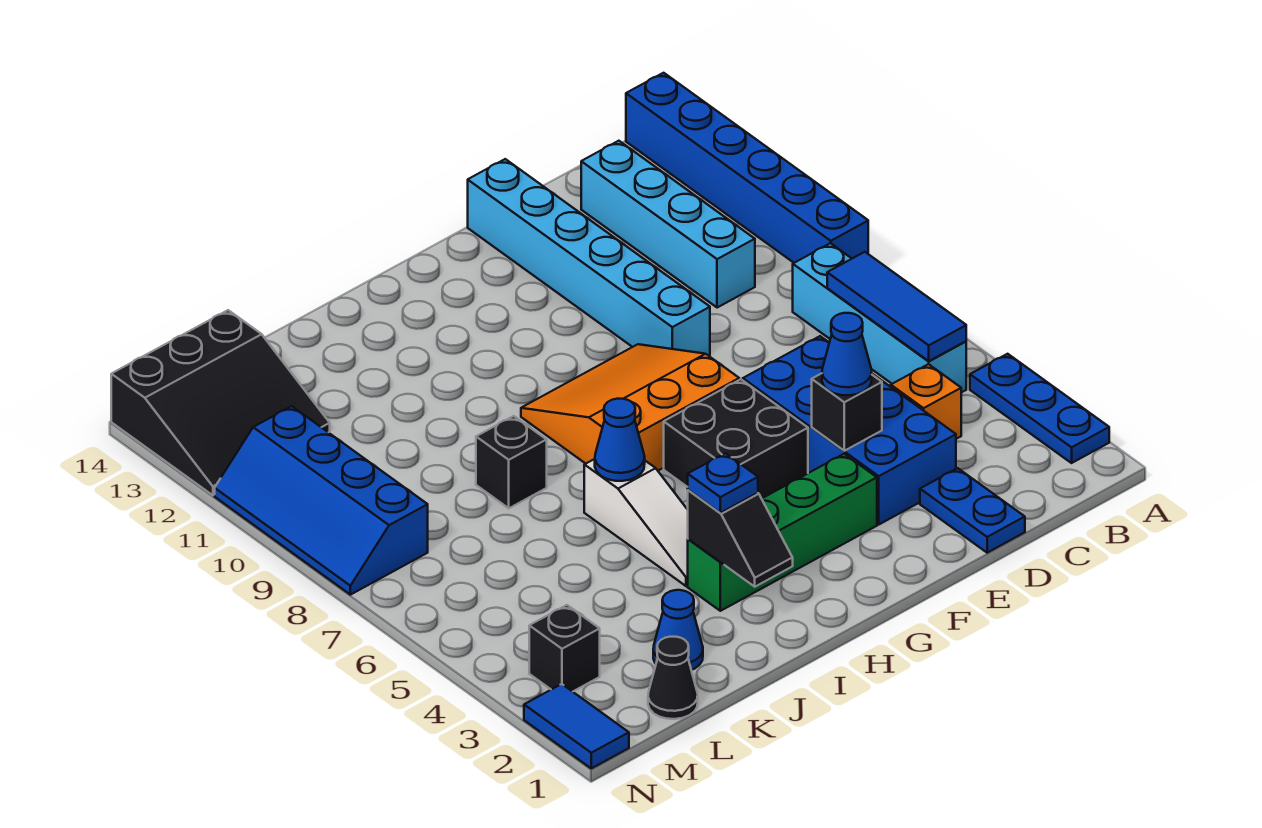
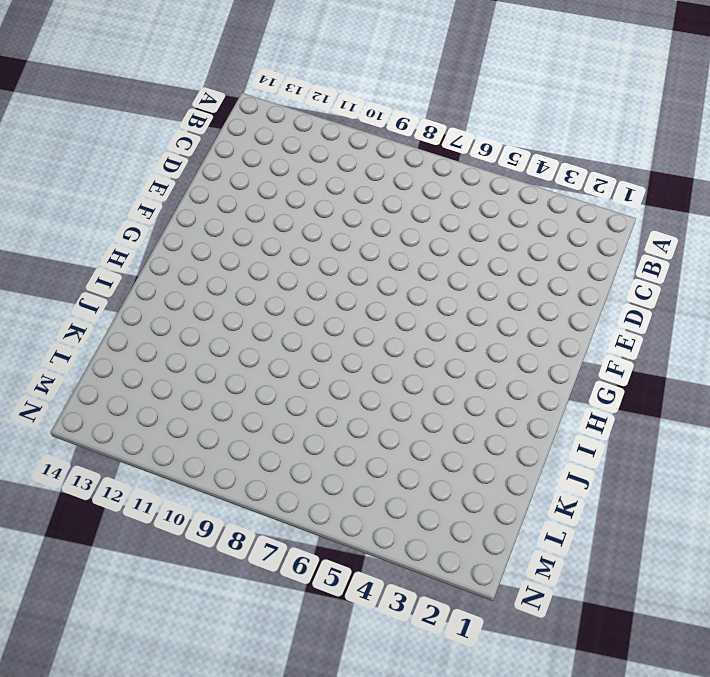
none -> blue plate A2:A4 level 1
none -> blue brick A9:A14 level 1
none -> cyan brick B5:B8 level 1

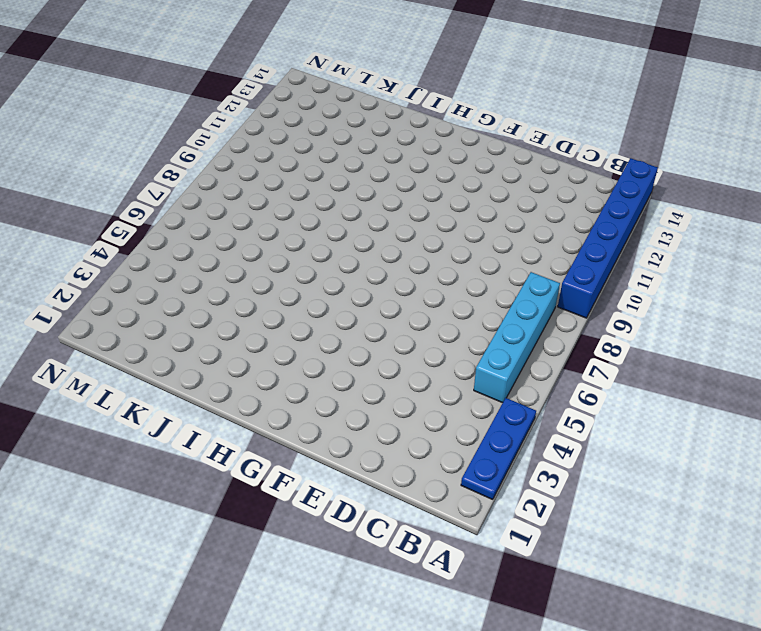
none -> orange brick C4 level 1
none -> cyan brick C10:C13 level 1
none -> blue plate D1:D2 level 1

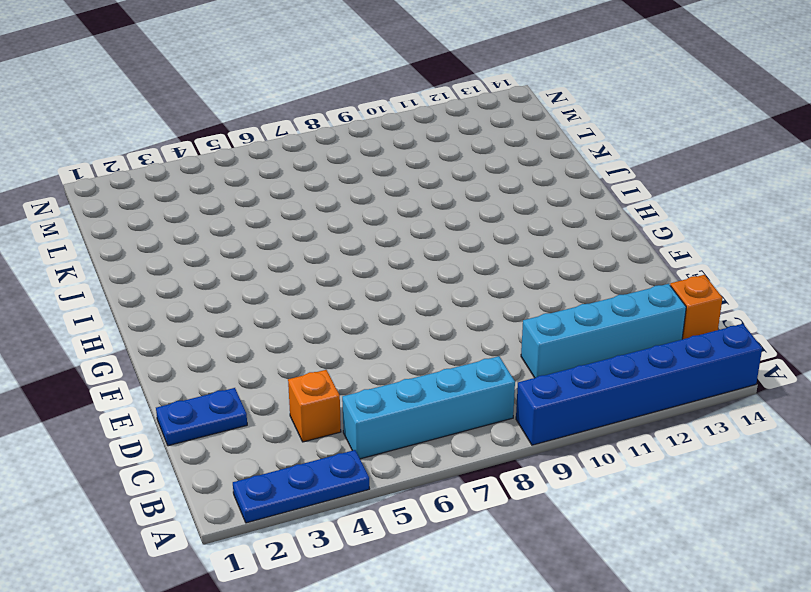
orange brick C14 level 1 -> none
none -> blue brick D3:E6 level 1
none -> cyan brick E9:E14 level 1
none -> green brick F3:I3 level 1

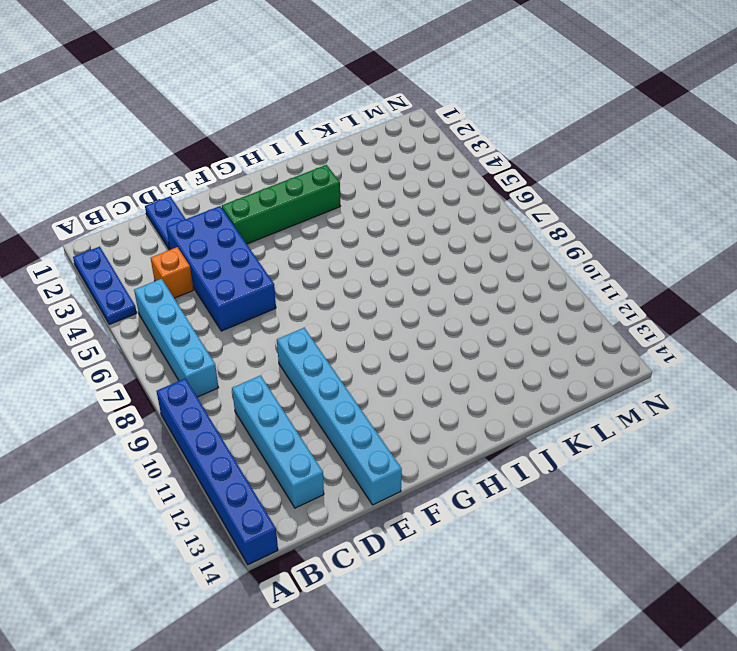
none -> black brick F5:G6 level 1
none -> orange slope F7:H9 level 1 top 7
none -> white slope I4:I6 level 1 top 6

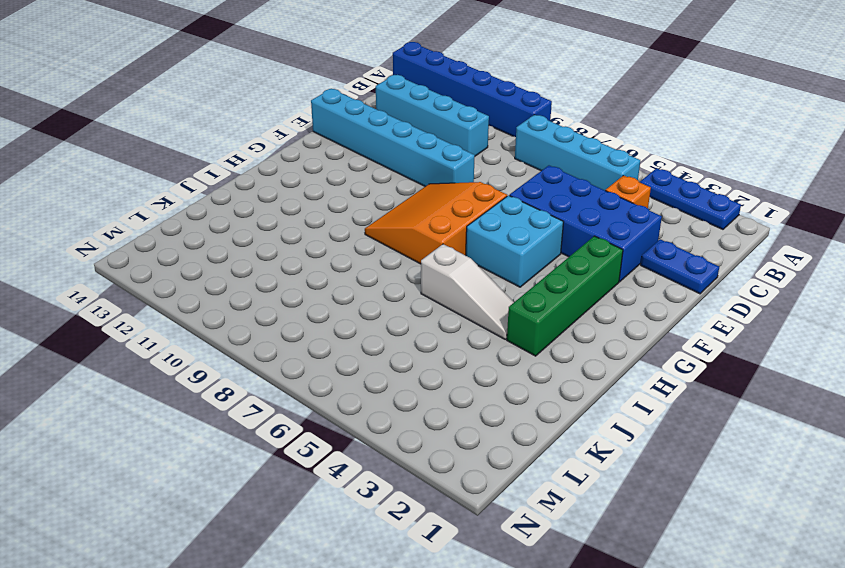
cyan brick F5:G6 level 1 -> black brick F5:G6 level 1
none -> black brick J8 level 1
none -> blue cone K2 level 1
none -> black cone L1 level 1

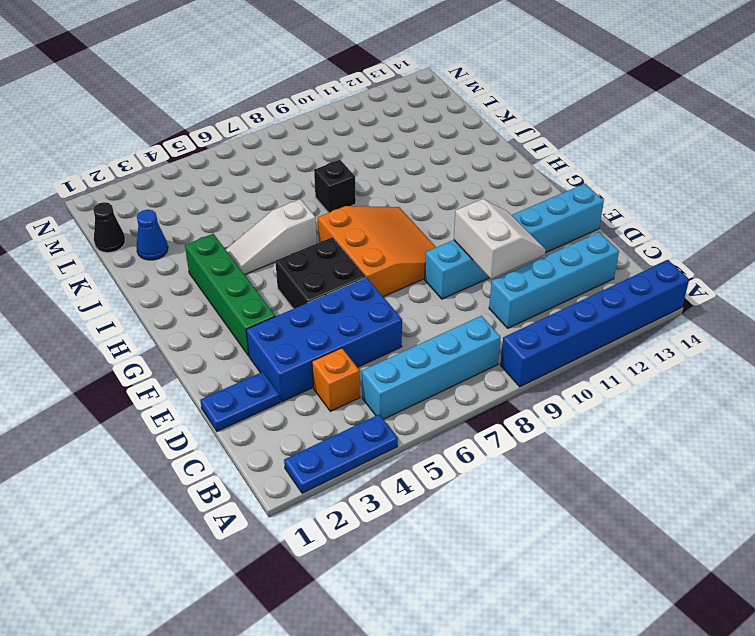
white slope D10:E11 level 2 top 10 -> none
none -> black slope L12:N14 level 1 top 14
none -> black brick M3 level 1
none -> blue slope M8:N11 level 1 top M

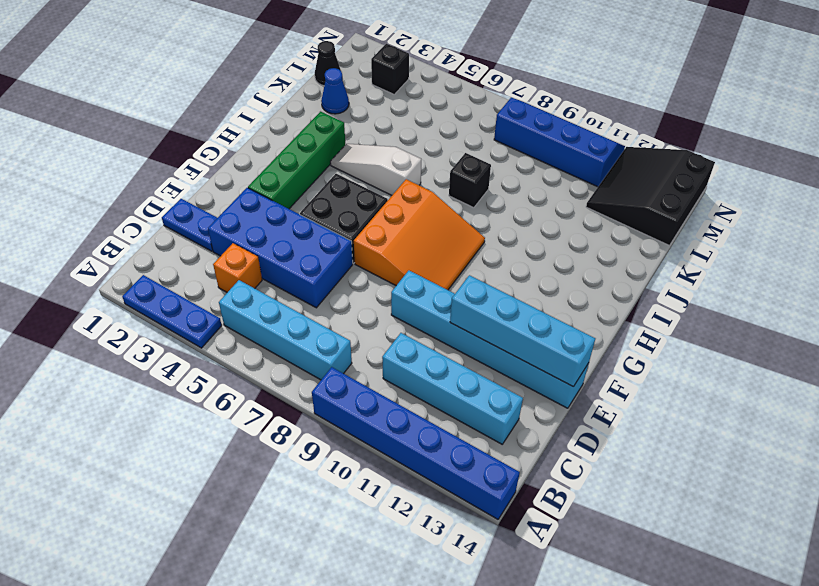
cyan brick E11:E14 level 2 -> none
none -> blue tile N1:N2 level 1
none -> blue tile B5:B7 level 2
none -> black brick E4 level 2

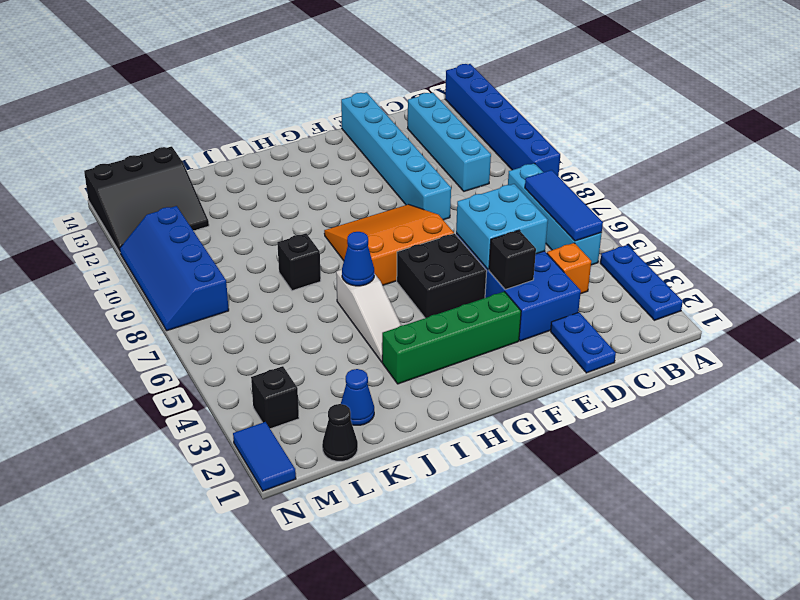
cyan brick D5:E6 level 2 -> none
none -> black slope I2:I3 level 2 top 3
none -> blue cone E4 level 3
none -> blue plate I3 level 3

